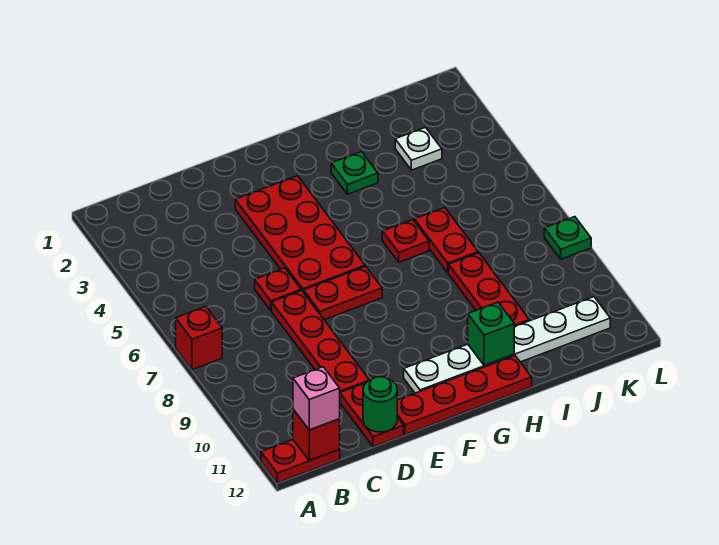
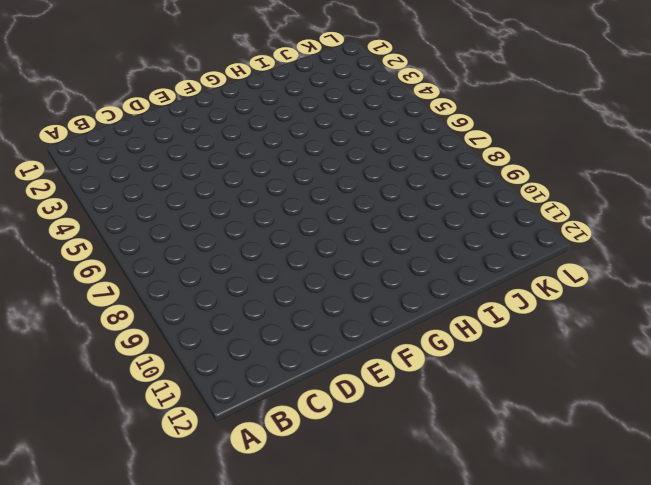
none -> red brick A7 level 1
none -> red plate A12:B12 level 1
none -> red plate D6 level 1

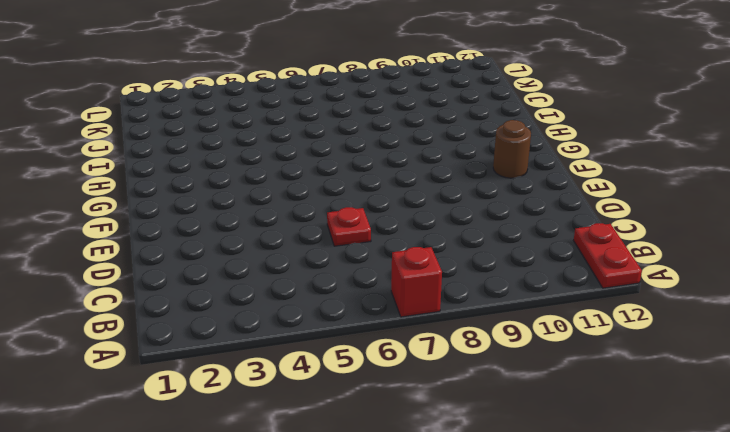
brown round brick F11 level 1 -> white plate F11:K11 level 1
none -> red plate D7:D10 level 1
none -> red plate D11:D12 level 1
none -> red plate E3:F6 level 1

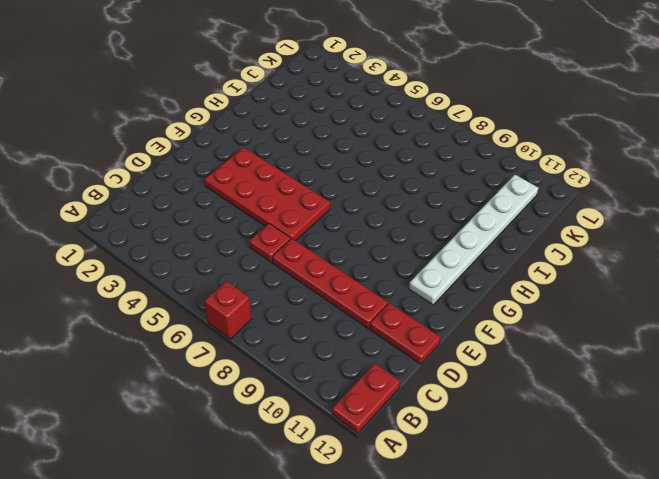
none -> red plate E7:F7 level 1
none -> red plate E12:H12 level 1
none -> green plate H3 level 1

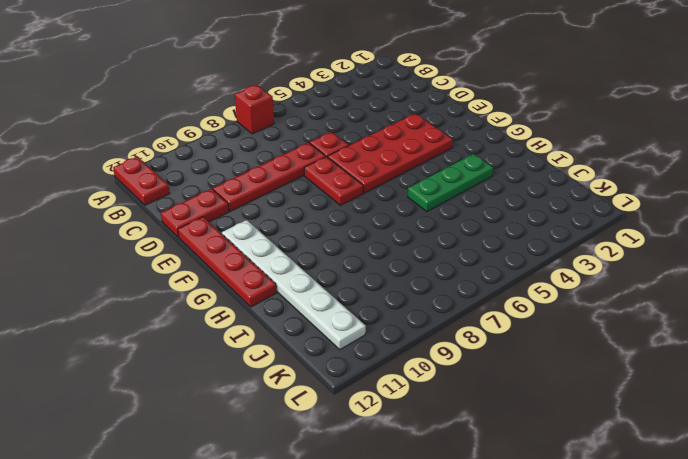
green plate H3:H5 level 1 -> green plate H3 level 1
none -> red plate H6 level 1
none -> red plate I6:I7 level 1
none -> red plate I8:I10 level 1

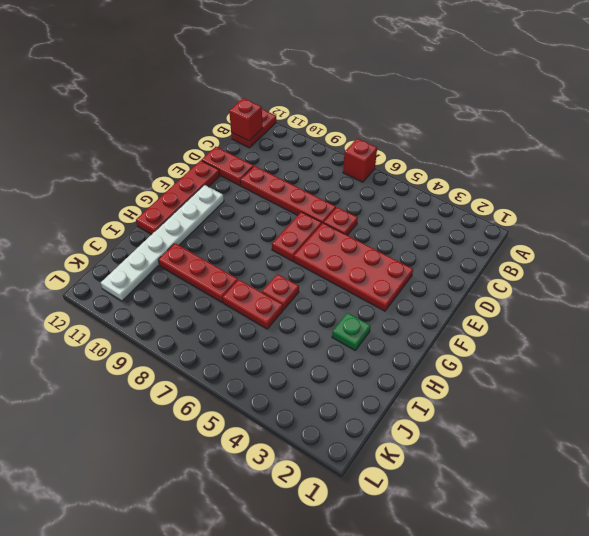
none -> white plate J3 level 1
none -> green plate L8 level 1
none -> green round brick D12 level 2

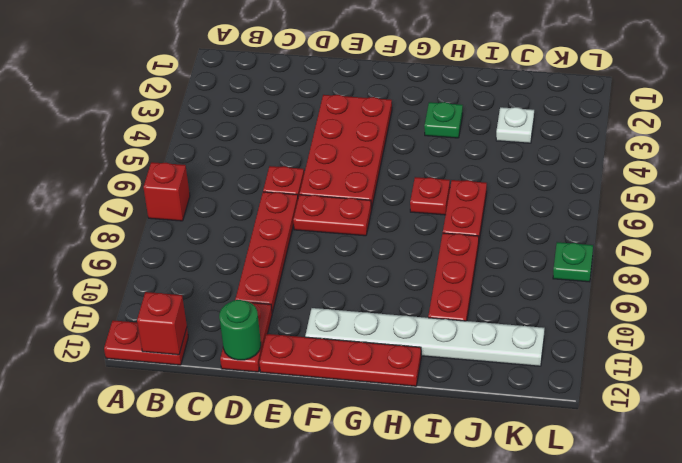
none -> green brick H11 level 2
none -> pink brick B12 level 3

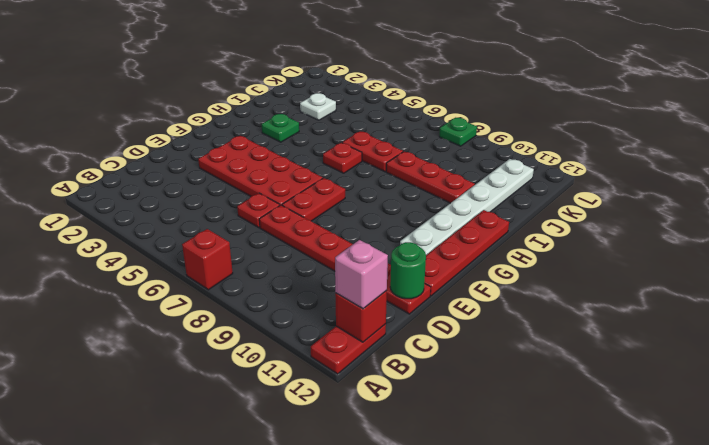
none -> green brick H11 level 2

